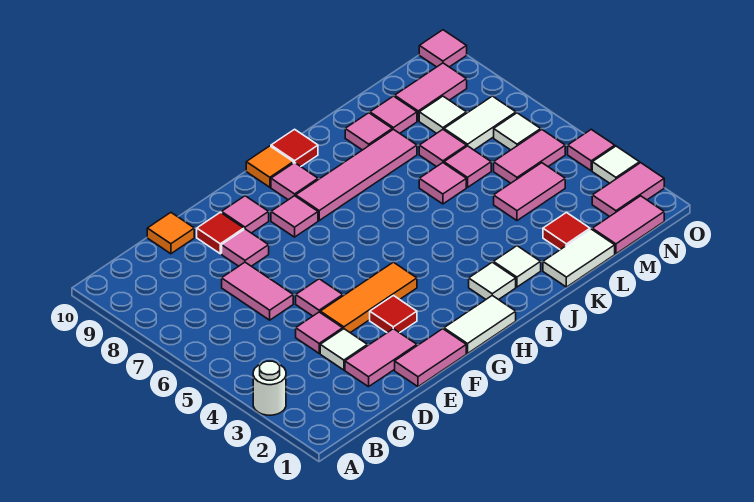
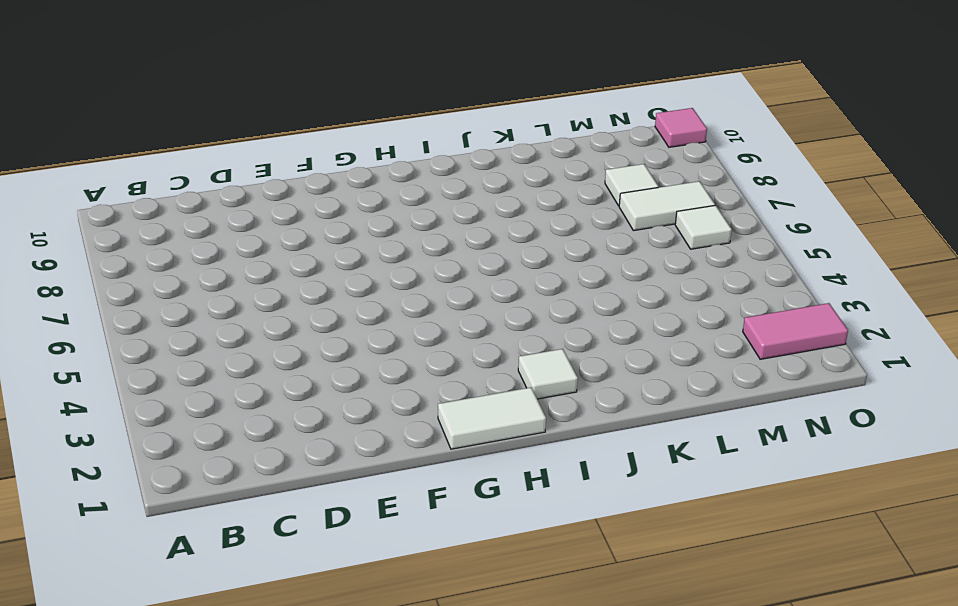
none -> white round brick A3 level 1
none -> pink tile D2:E2 level 1
none -> white tile D3 level 1
none -> pink tile D4 level 1

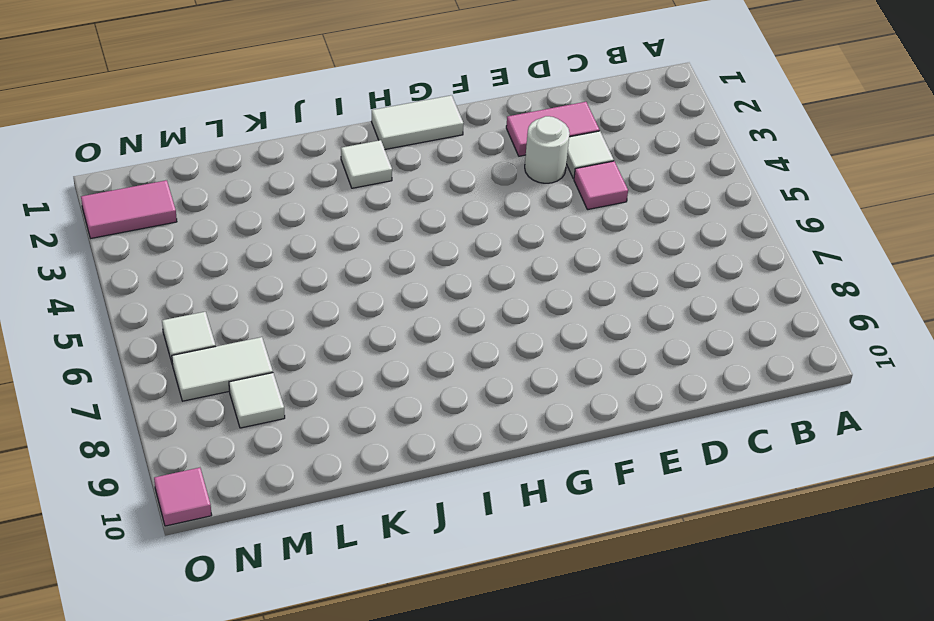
white round brick E3 level 1 -> white round brick A3 level 1
none -> pink tile D6:D7 level 1
none -> orange tile D10 level 1
none -> pink tile E1:F1 level 1
none -> orange tile E4:G4 level 1

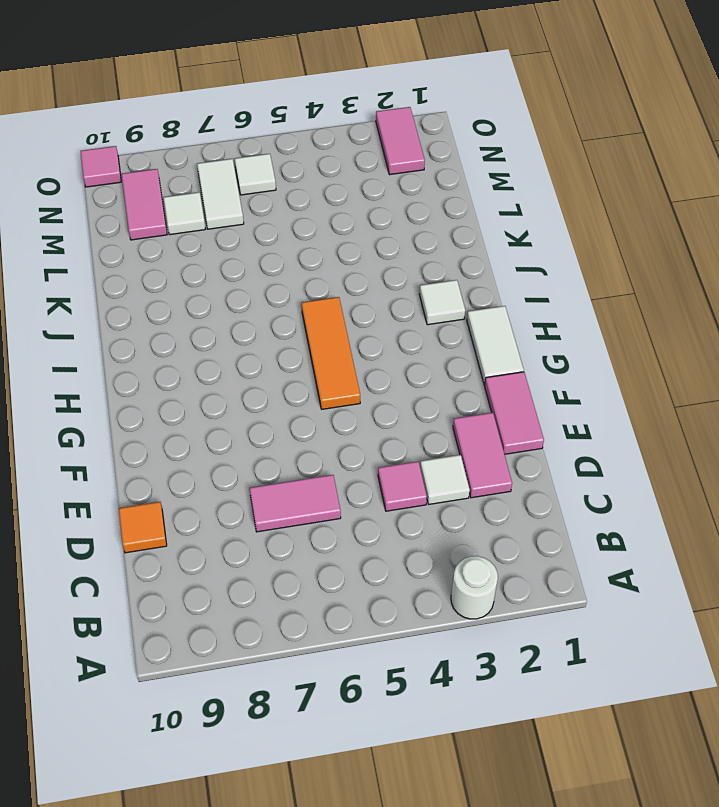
orange tile G5:I5 level 1 -> orange tile E4:G4 level 1
none -> pink tile E5 level 1
none -> pink tile E8 level 1
none -> red tile E9 level 1
none -> red tile F3 level 1

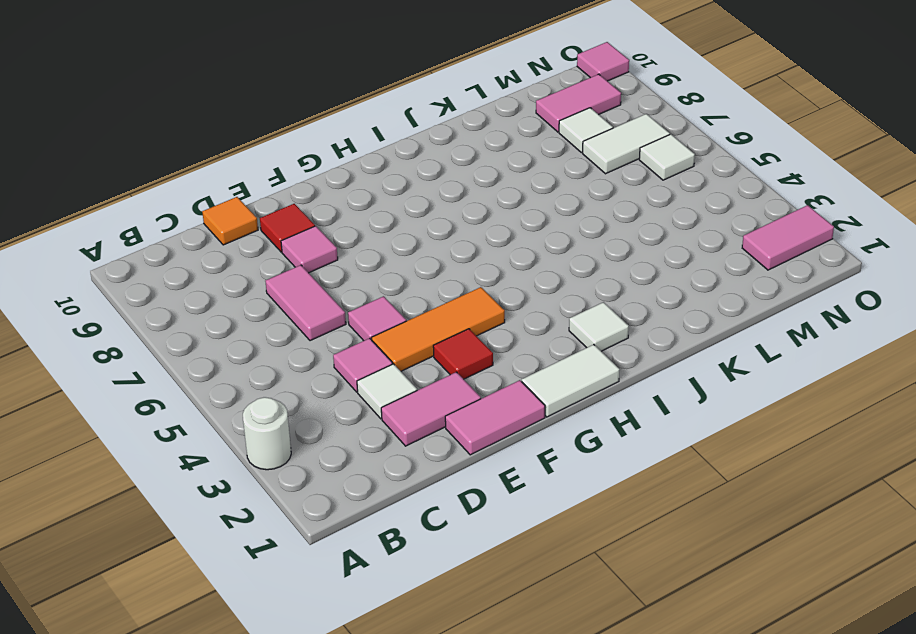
none -> pink tile F9 level 1
none -> pink tile G8 level 1
none -> pink tile H8:K8 level 1
none -> pink tile H9 level 1

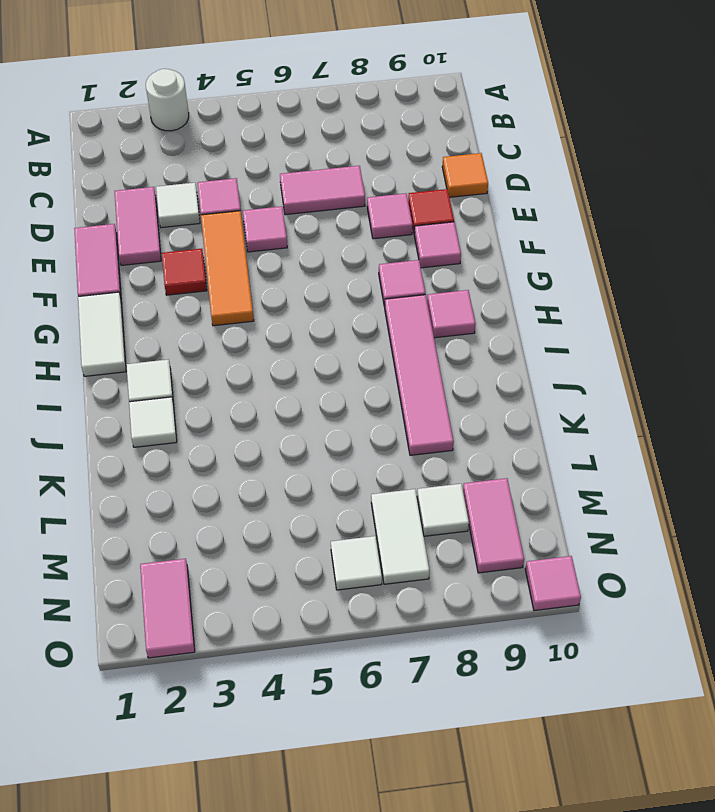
none -> orange tile H10 level 1
none -> red tile I10 level 1
none -> white tile K1:L1 level 1
none -> pink tile K6 level 1

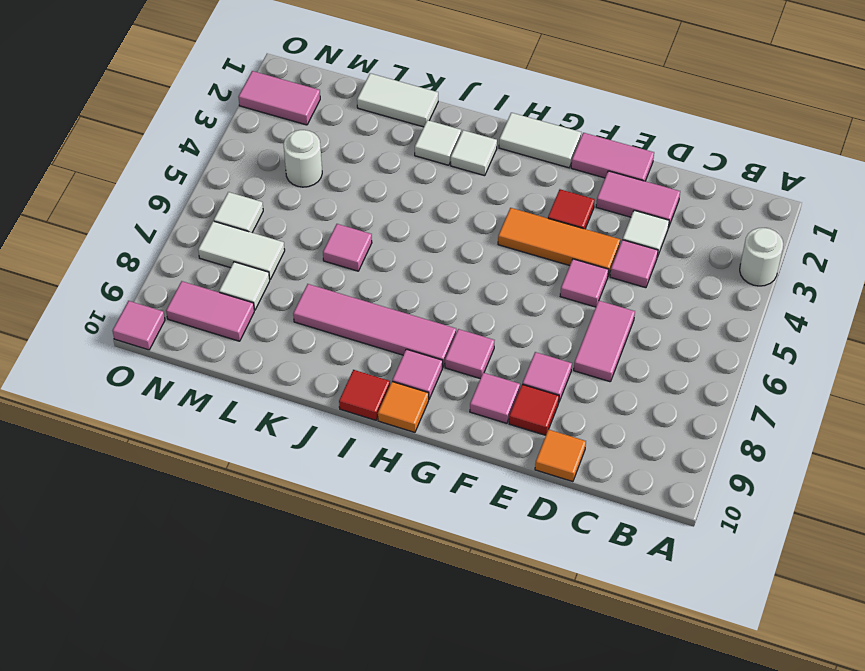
white round brick M4 level 1 -> pink tile L4:M4 level 1
none -> pink tile K9 level 1
none -> red tile L2 level 1
none -> pink tile L6 level 1
none -> pink tile L7 level 1

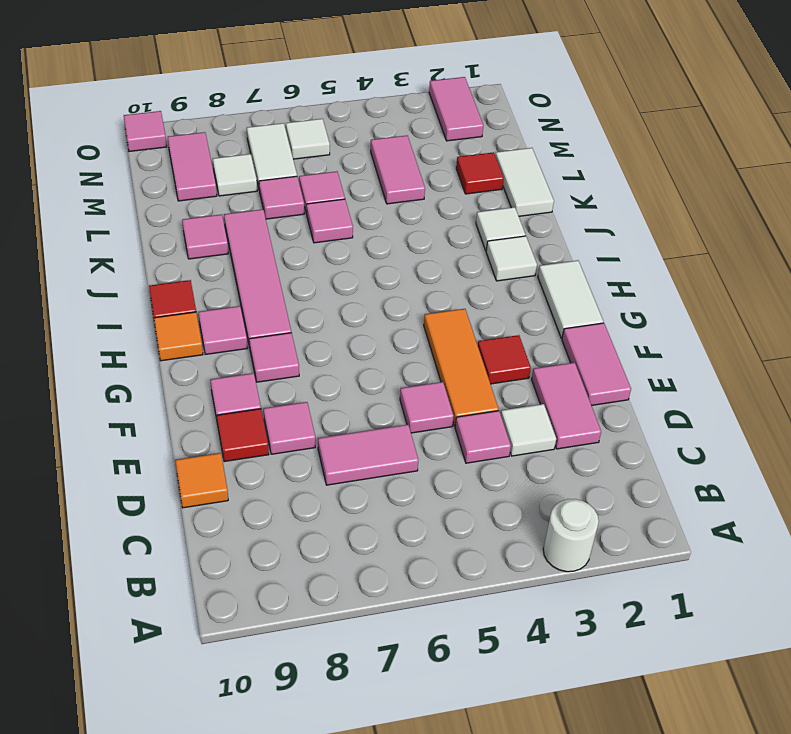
none -> pink tile L9 level 1
none -> pink tile M1:N1 level 1
none -> pink tile M5:N5 level 1
none -> white tile O3 level 1

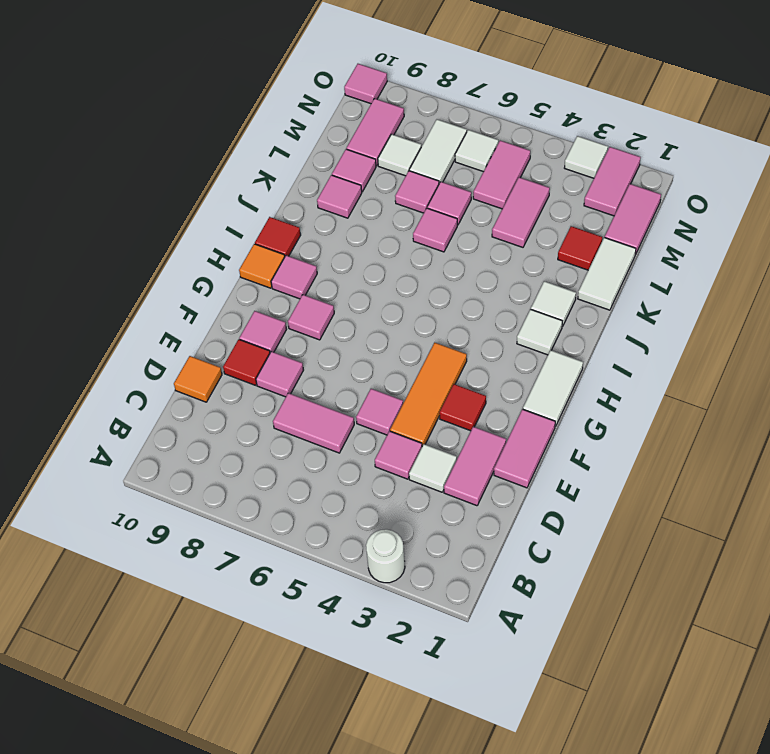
none -> pink tile H8:K8 level 1
none -> pink tile O4 level 1

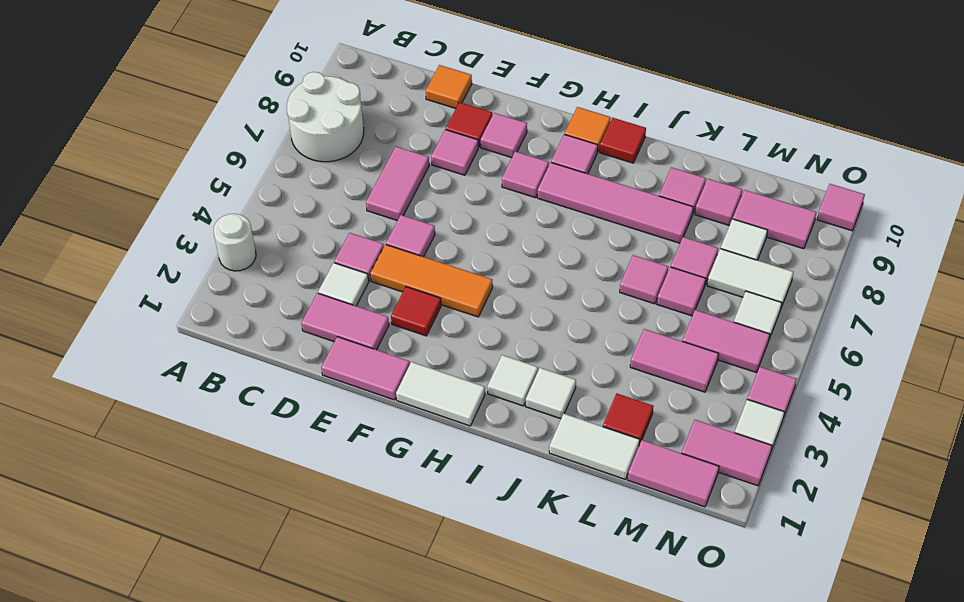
white round brick A7:B8 level 1 -> none

